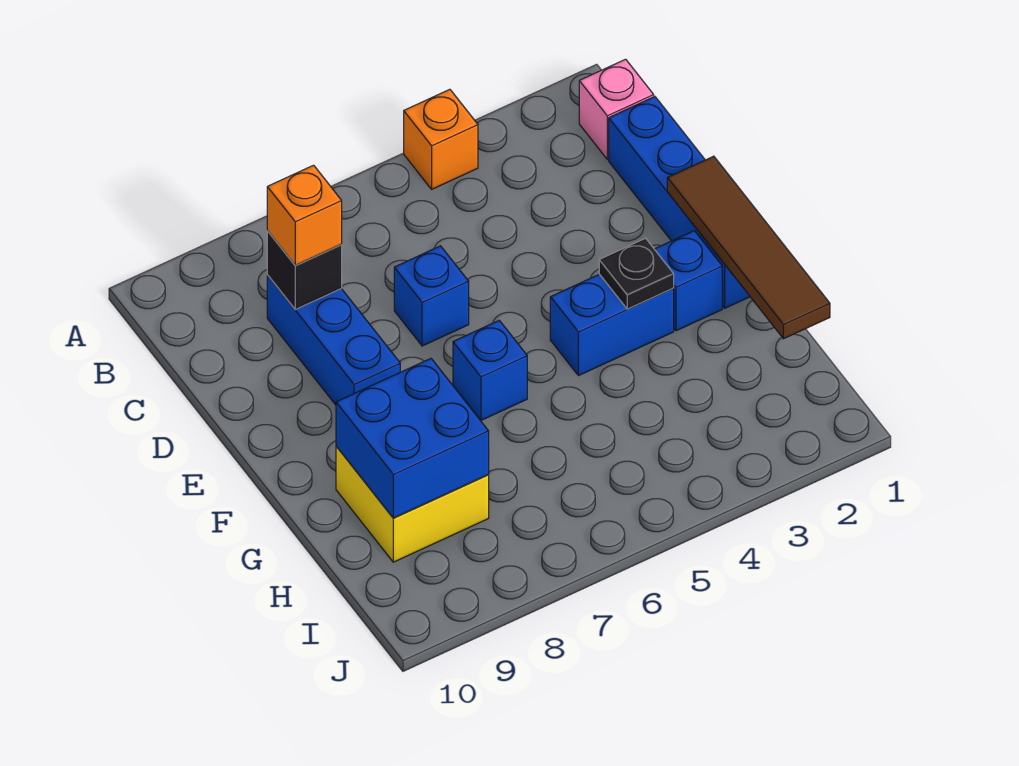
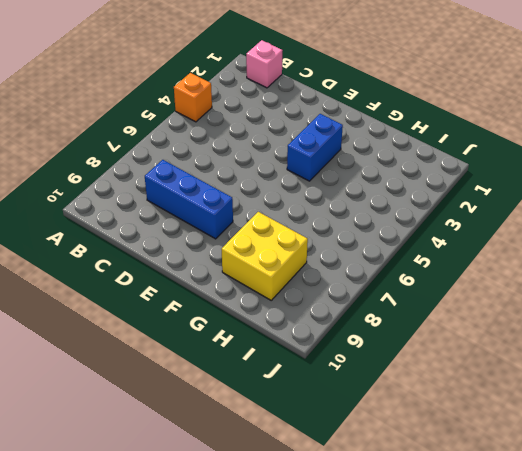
none -> blue brick C1:F1 level 1
none -> blue brick D6 level 1
none -> blue brick F2 level 1

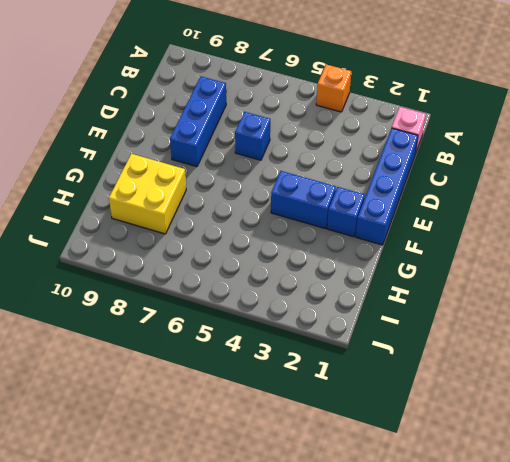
none -> blue brick F6 level 1
none -> black brick C8 level 2
none -> brown tile E1:H1 level 2

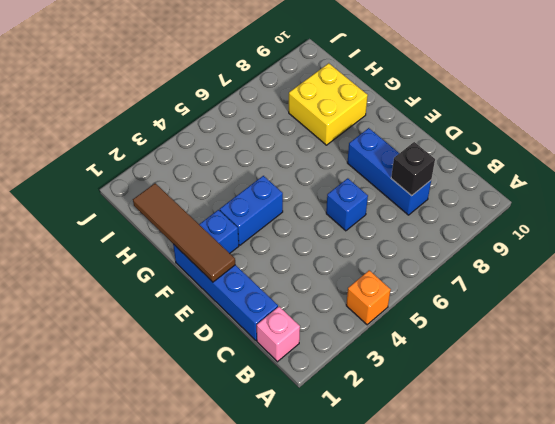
none -> blue brick F6 level 1
none -> black plate F3 level 2
none -> blue brick G8:H9 level 2

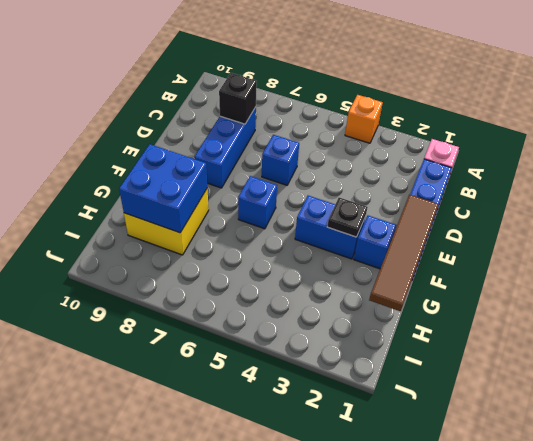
none -> orange brick C8 level 3

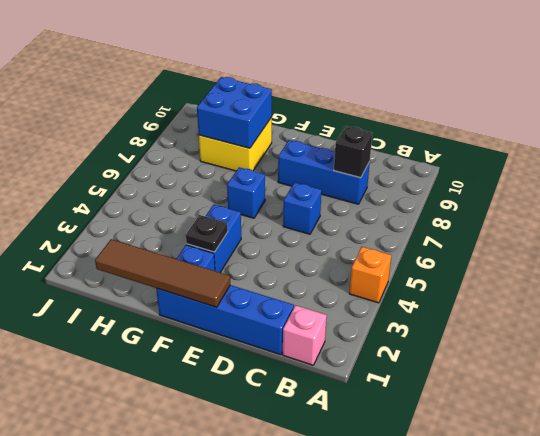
none -> orange brick C8 level 3

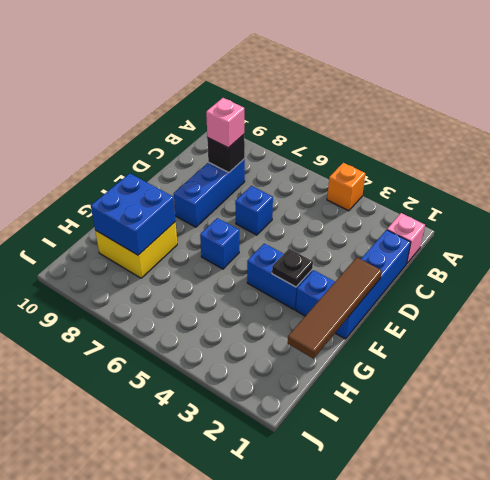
pink brick C8 level 3 -> orange brick C8 level 3

